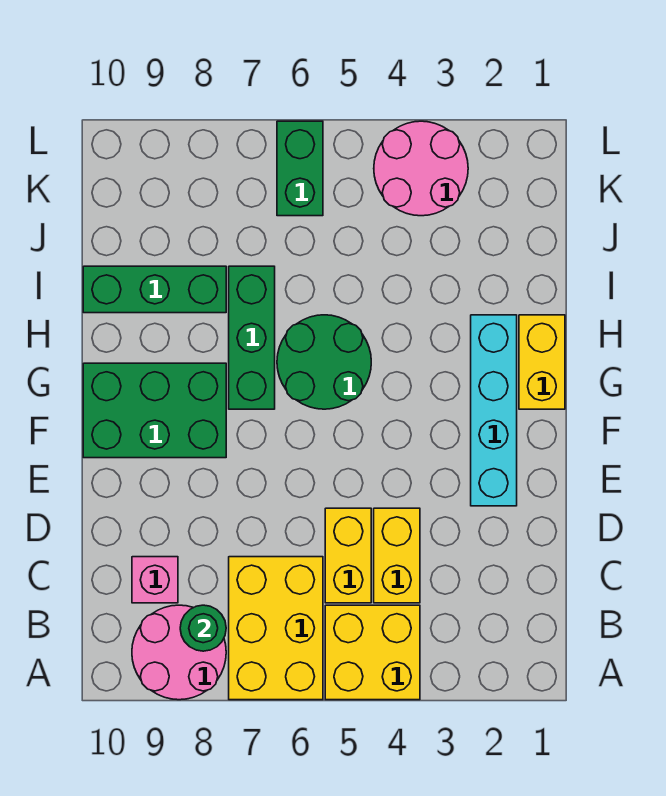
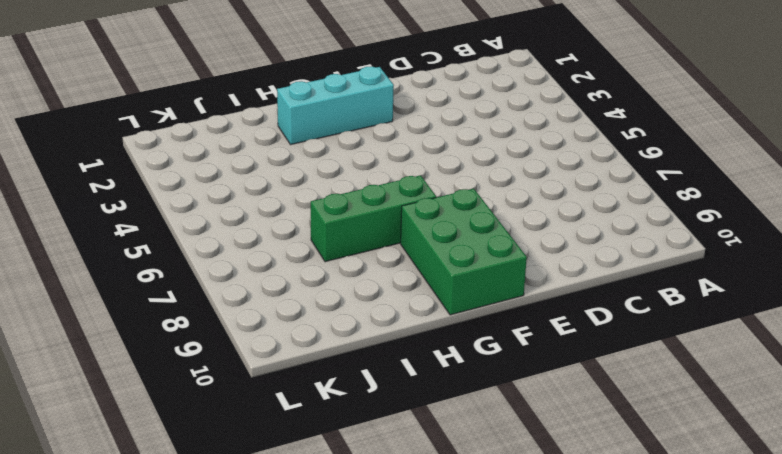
cyan brick F2:H2 level 1 -> cyan brick E2:H2 level 1
none -> yellow brick A4:B5 level 1
none -> yellow brick A6:C7 level 1
none -> pink round brick A8:B9 level 1

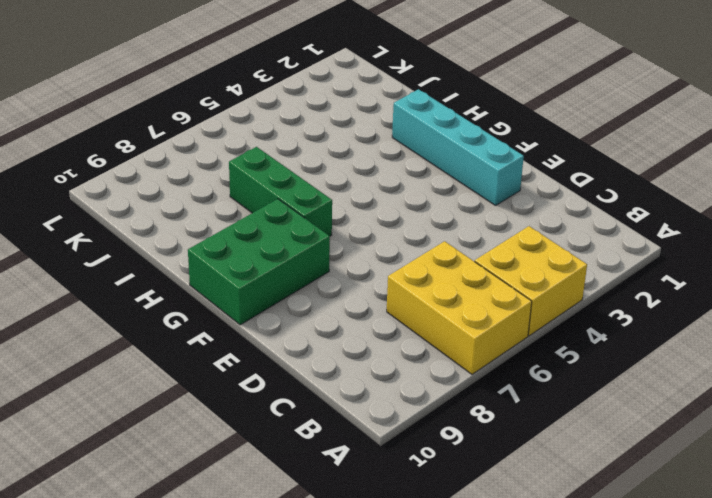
none -> pink round brick A8:B9 level 1
none -> yellow brick C4:D4 level 1
none -> yellow brick C5:D5 level 1

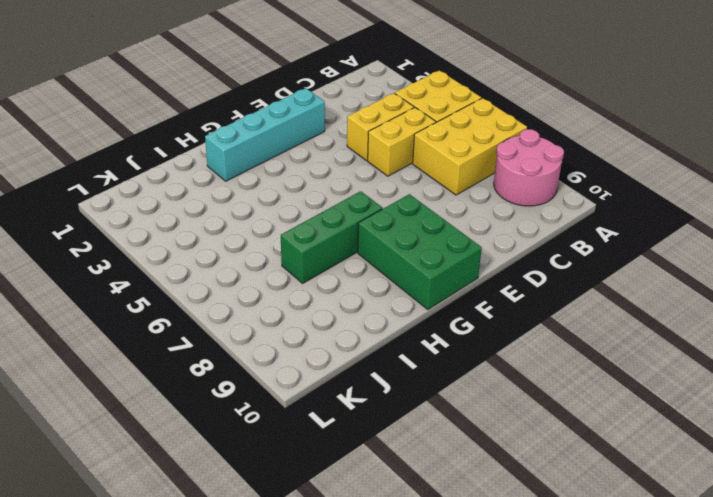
none -> pink brick C9 level 1
none -> yellow brick G1:H1 level 1
none -> green round brick G5:H6 level 1

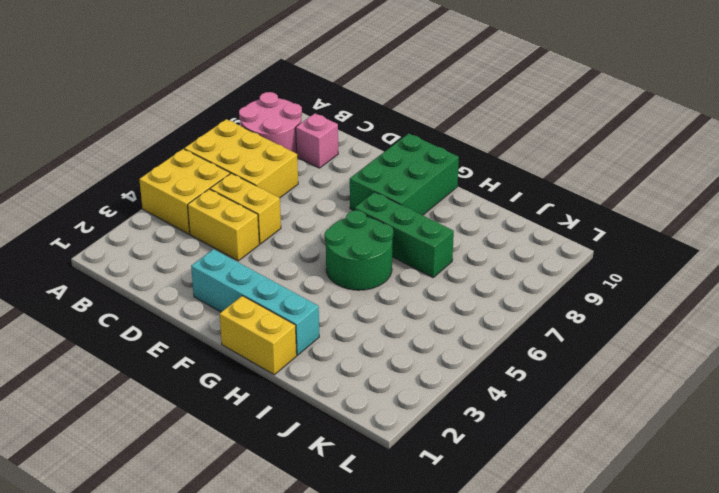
none -> green brick I8:I10 level 1
none -> pink round brick K3:L4 level 1
none -> green brick K6:L6 level 1

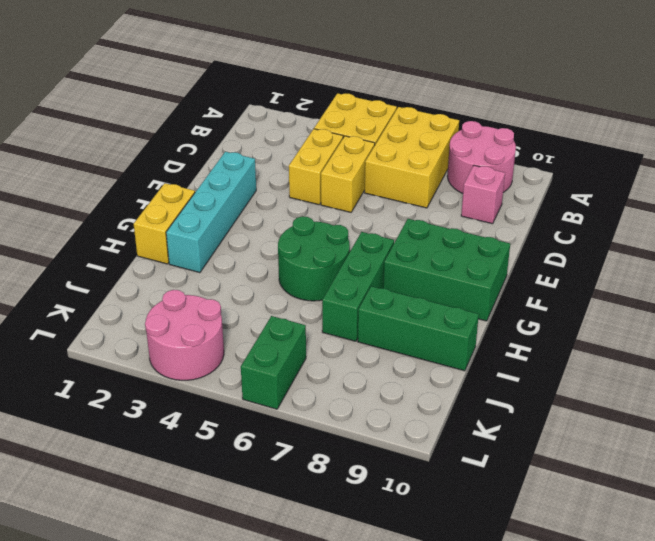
none -> green round brick B8 level 2

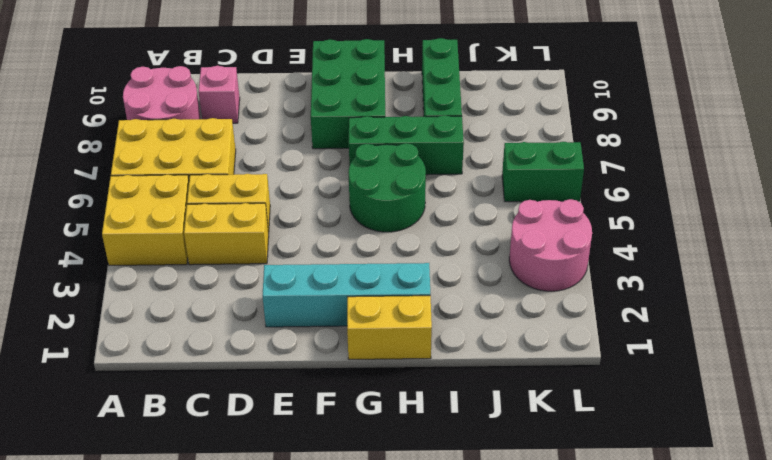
none -> green round brick B8 level 2

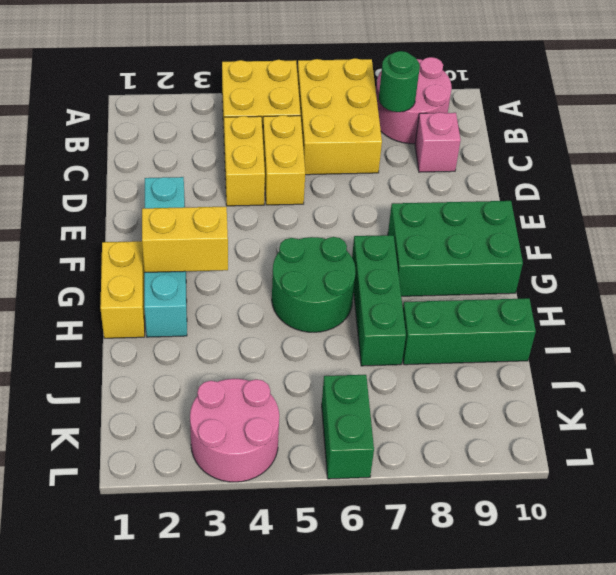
yellow brick G2:G3 level 2 -> none

